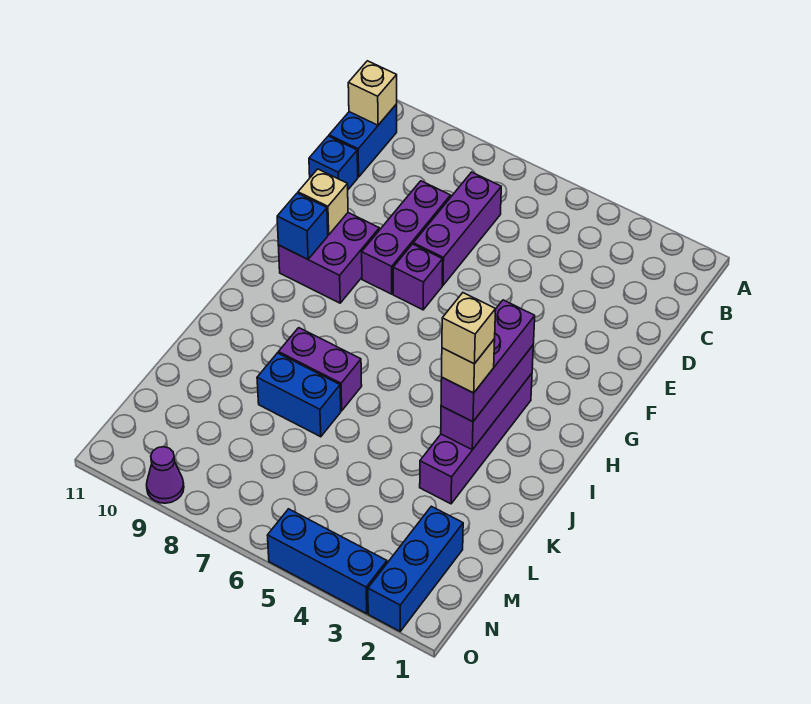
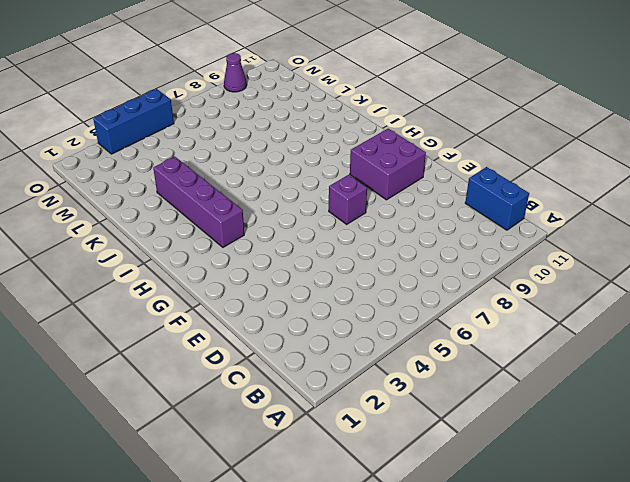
none -> purple brick C7:E7 level 1
none -> purple brick D8:F8 level 1
none -> blue brick D11 level 1

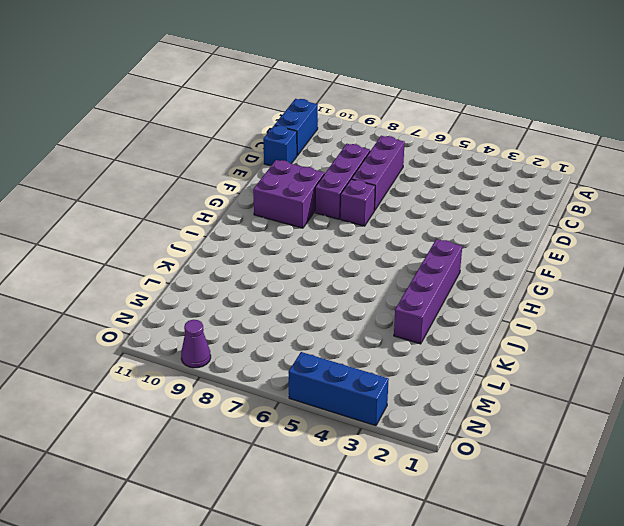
none -> purple brick J7:J8 level 1
none -> blue brick K7:K8 level 1
none -> blue brick M2:O2 level 1

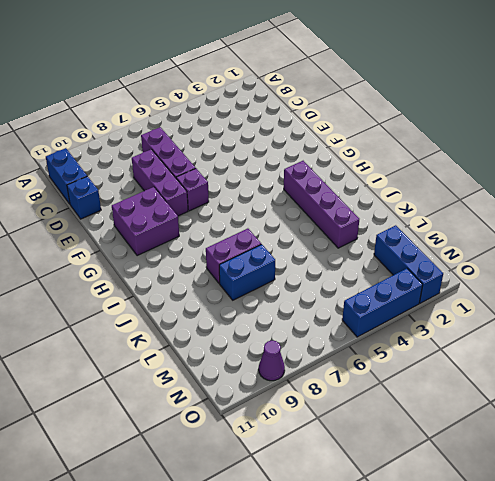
none -> tan brick B11 level 2
none -> tan brick F10 level 2
none -> blue brick G10 level 2

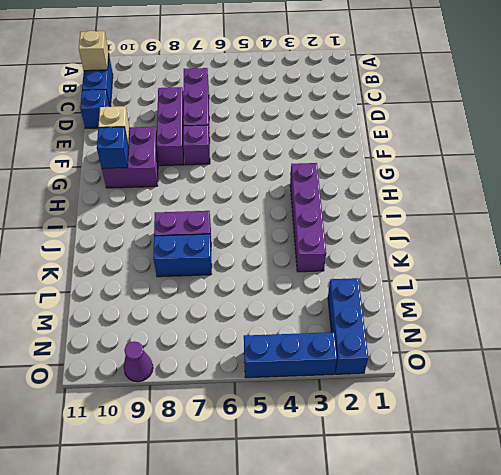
none -> purple brick H3:J3 level 2
none -> purple brick H3:J3 level 3
none -> tan brick J3 level 4

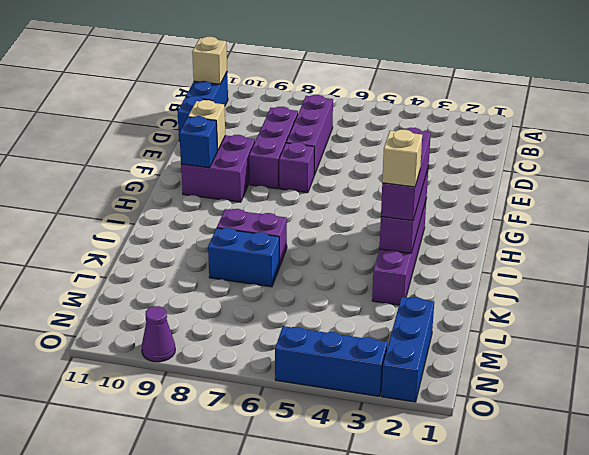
none -> tan brick J3 level 5

